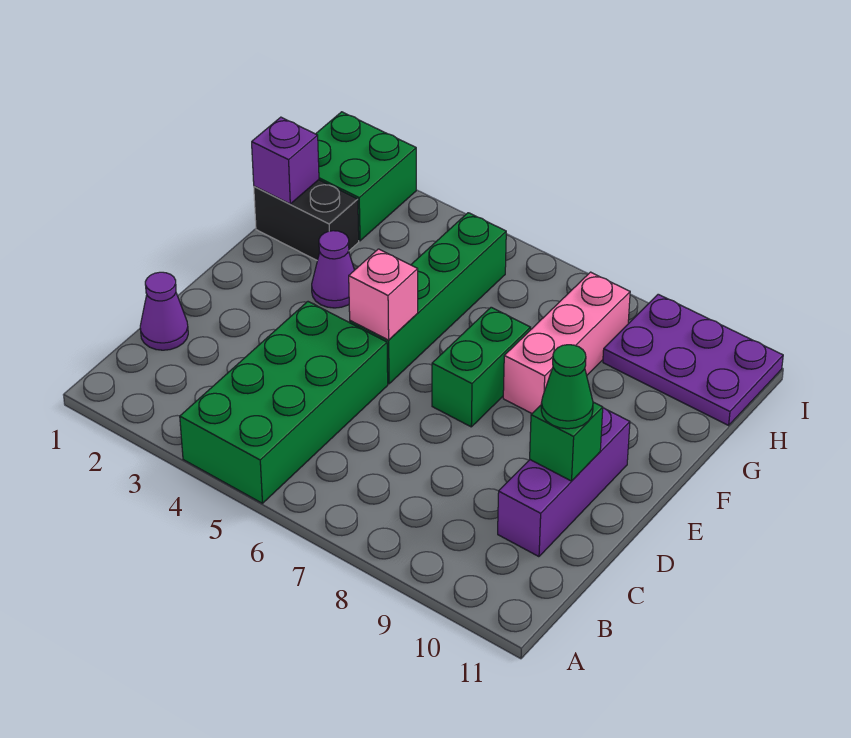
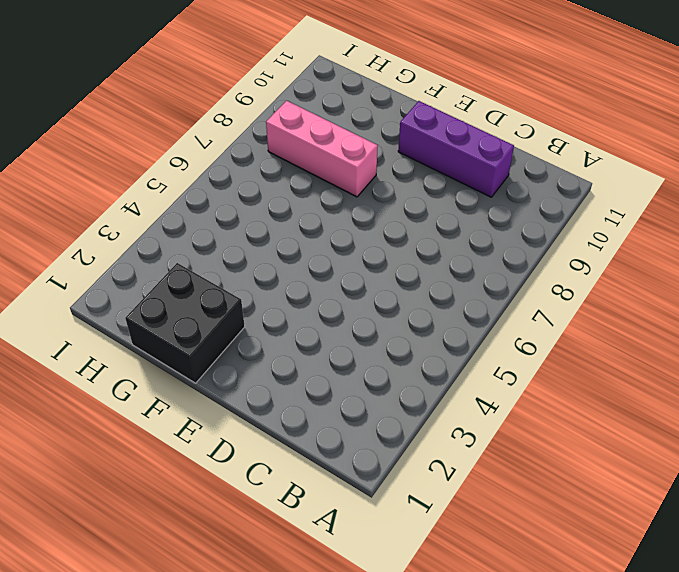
black brick F1:G2 level 1 -> black brick G1:G2 level 1
none -> green brick A4:D5 level 1
none -> purple cone C1 level 1
none -> green brick E5:H5 level 1

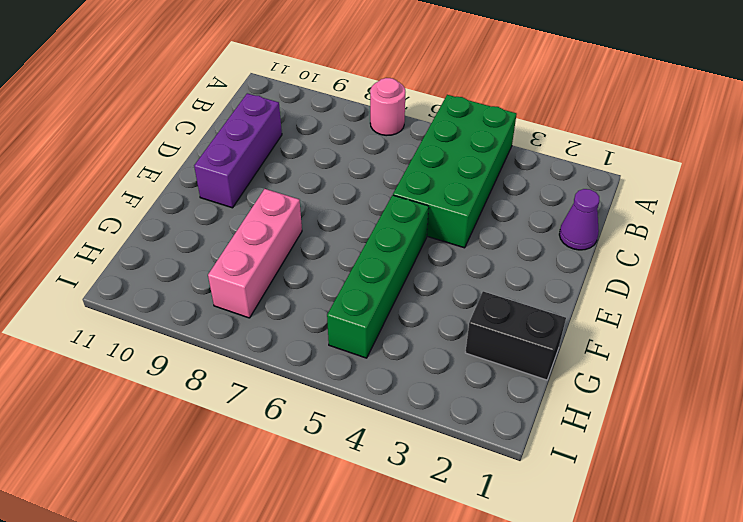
pink round brick A7 level 1 -> none
none -> green brick E7:F7 level 1
none -> purple cone F3 level 1
none -> green brick H1:I2 level 1

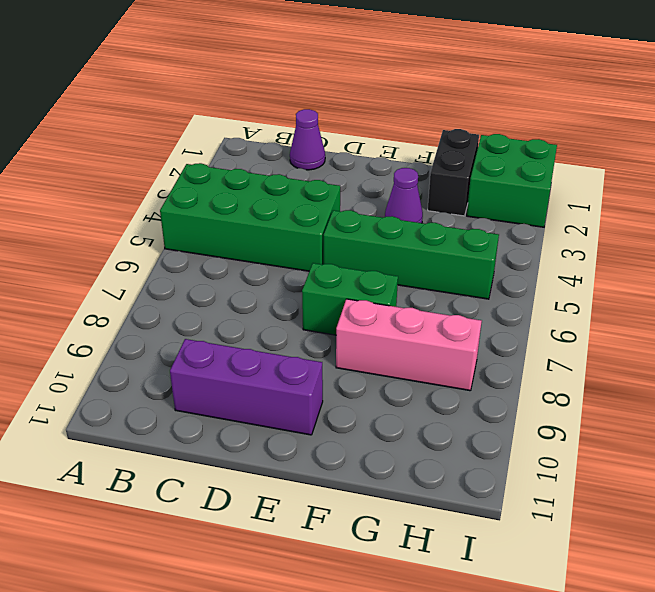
none -> purple plate H9:I11 level 1
none -> green brick D10 level 2
none -> pink brick E5 level 2

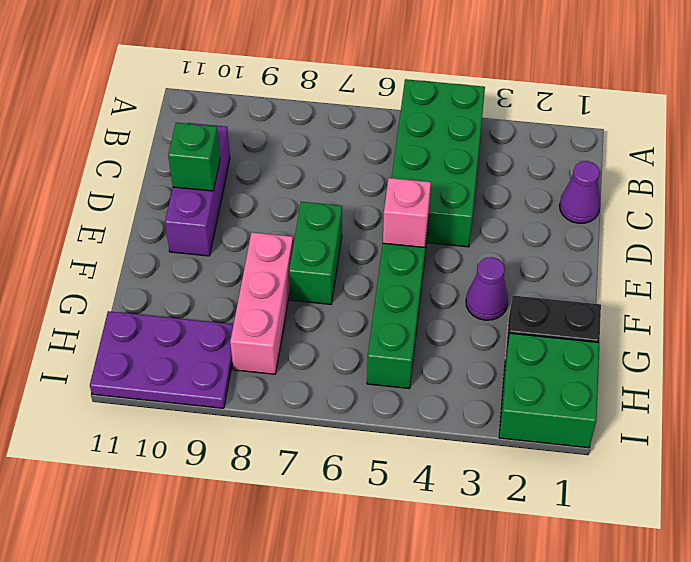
none -> purple brick G1 level 2
none -> green cone D10 level 3

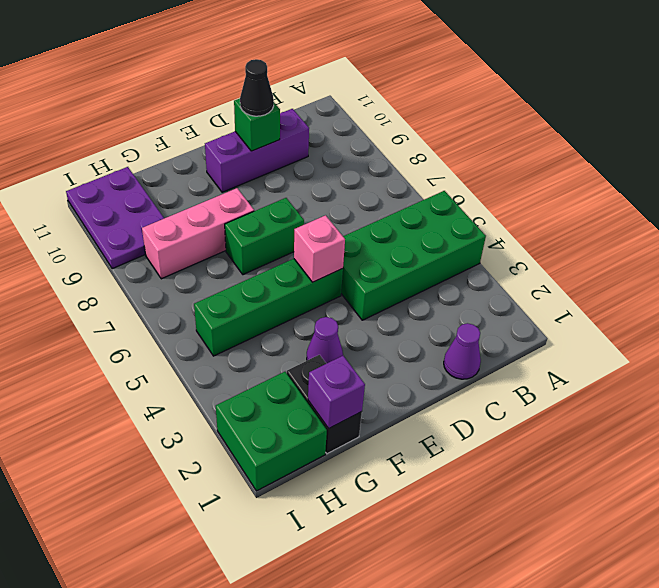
black cone D10 level 3 -> green cone D10 level 3

